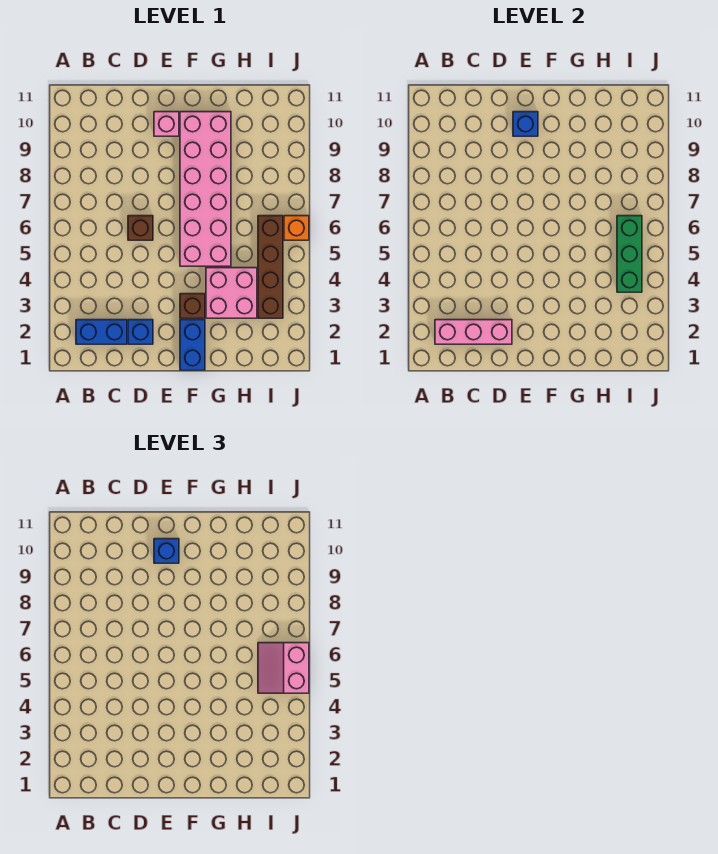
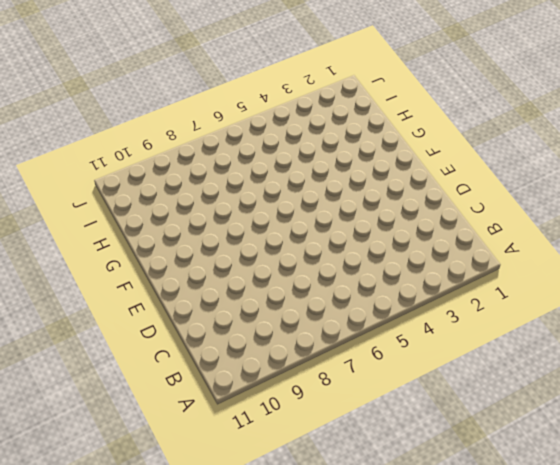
none -> blue brick B2:C2 level 1
none -> blue brick D2 level 1
none -> brown brick D6 level 1

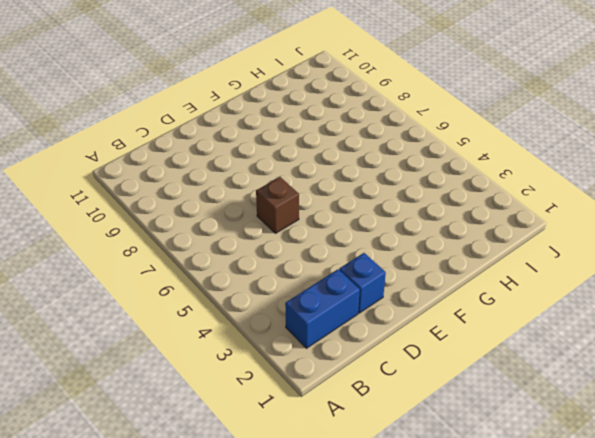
none -> pink brick E10 level 1
none -> blue brick F1:F2 level 1
none -> brown brick F3 level 1

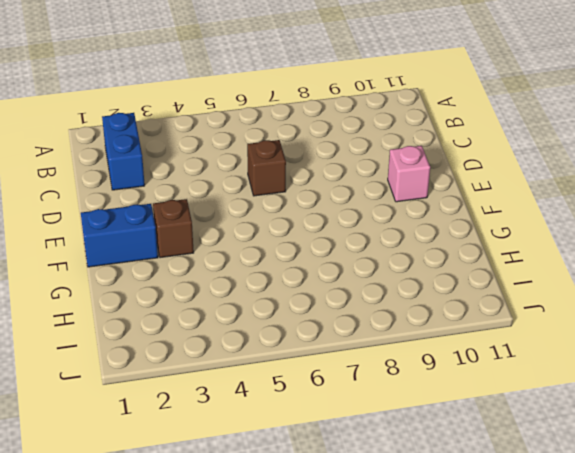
none -> blue brick D2 level 1
none -> pink brick F5:G10 level 1
none -> pink brick G3:H4 level 1

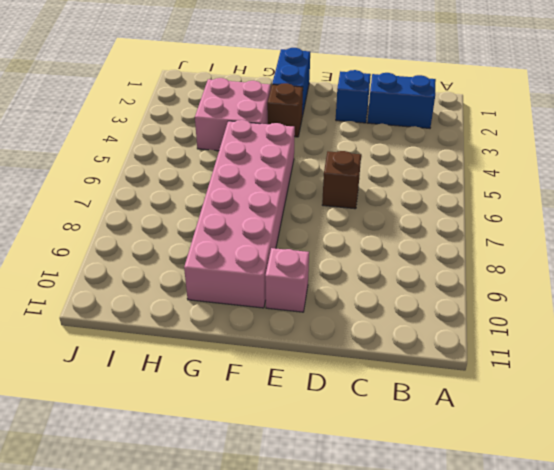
none -> brown brick I3:I6 level 1
none -> orange brick J6 level 1
none -> pink brick B2:D2 level 2

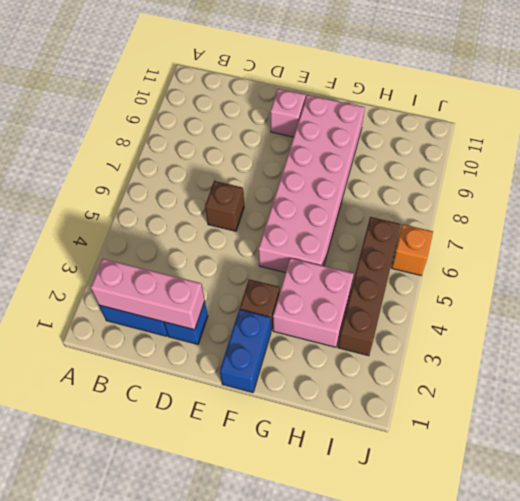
none -> blue brick E10 level 2
none -> green brick I4:I6 level 2
none -> blue brick E10 level 3

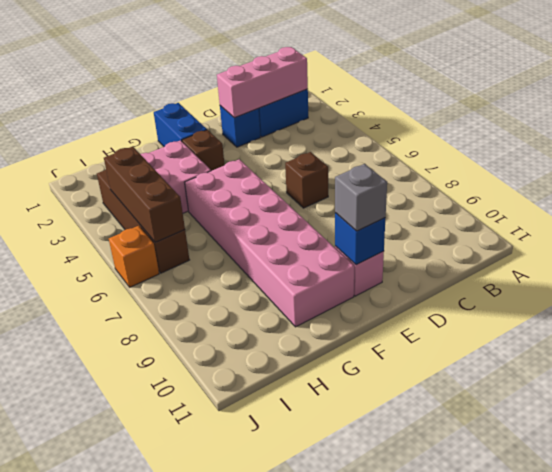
grey brick E10 level 3 -> blue brick E10 level 3
brown brick I4:I6 level 2 -> green brick I4:I6 level 2
none -> pink slope I5:J6 level 3 top J

